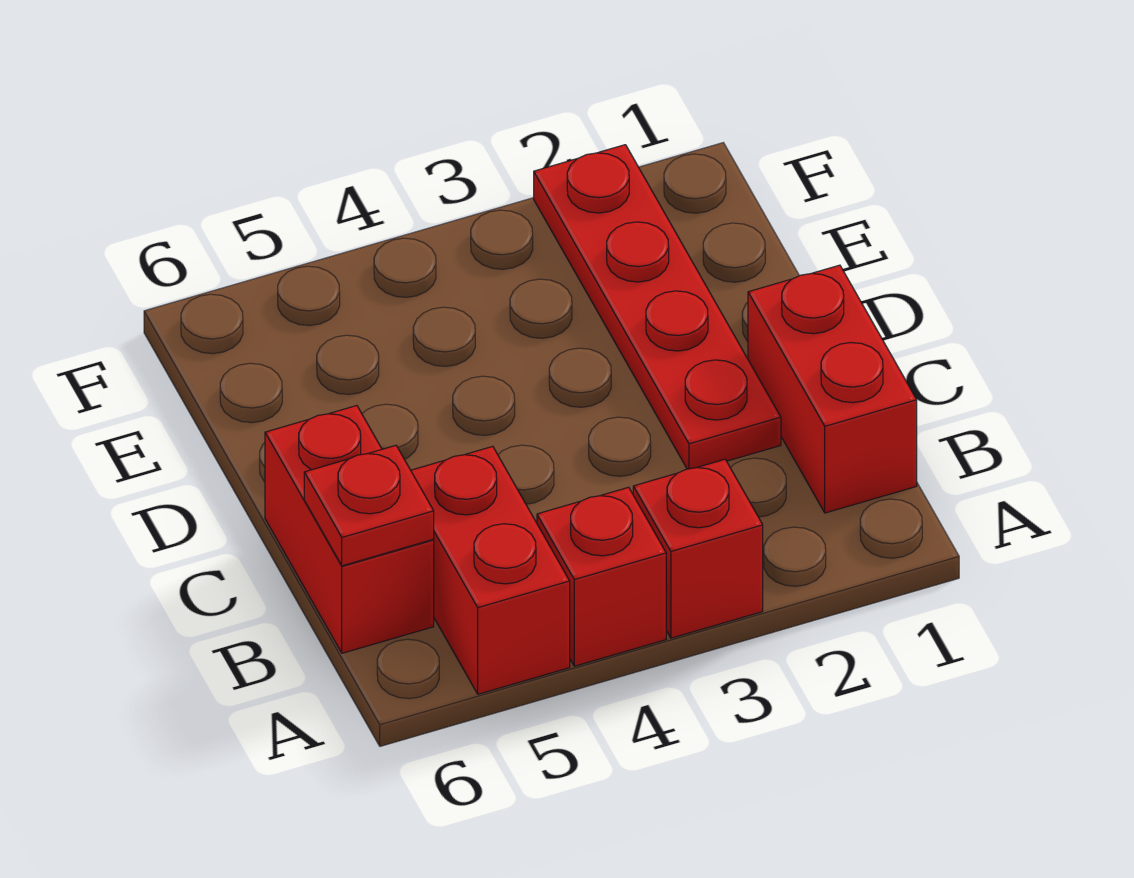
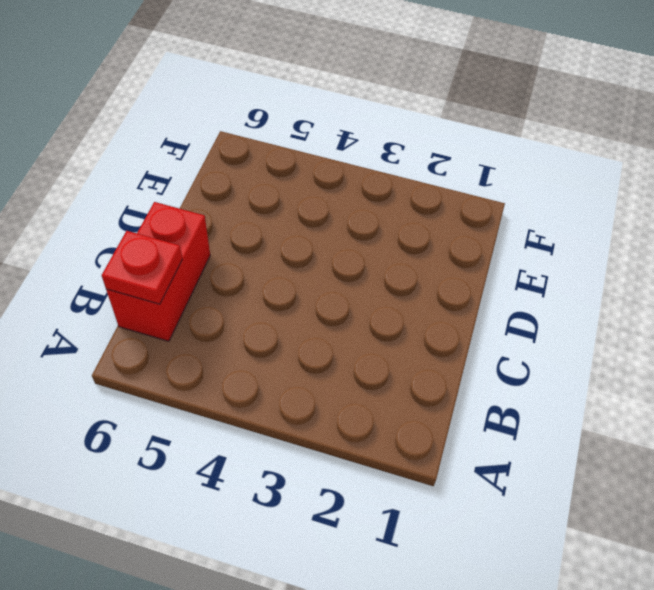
none -> red brick A3 level 1
none -> red brick A4 level 1

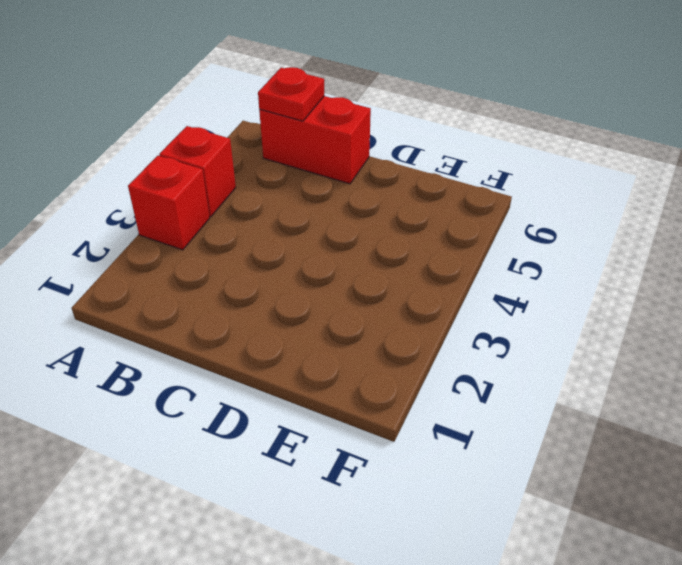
none -> red brick A5:B5 level 1
none -> red brick B1:C1 level 1

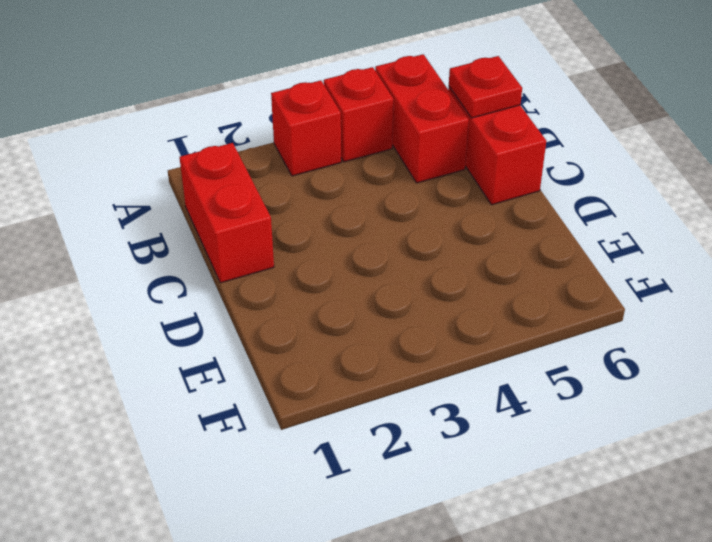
none -> red plate C2:F2 level 1

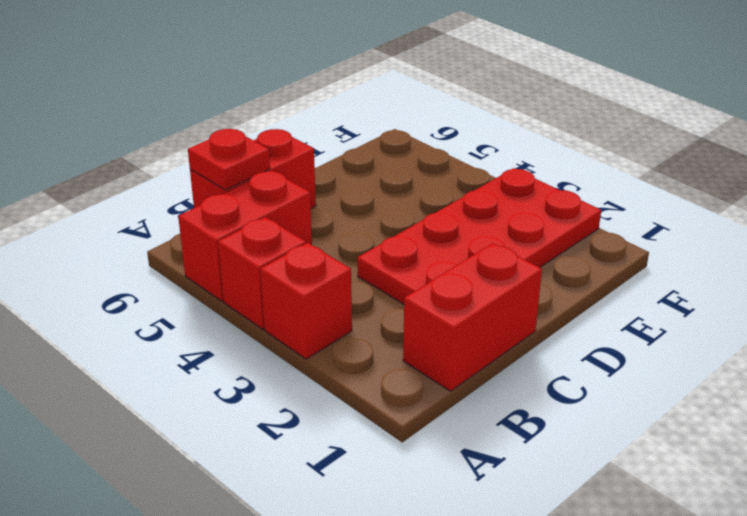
red plate C2:F3 level 1 -> red plate C2:F2 level 1

